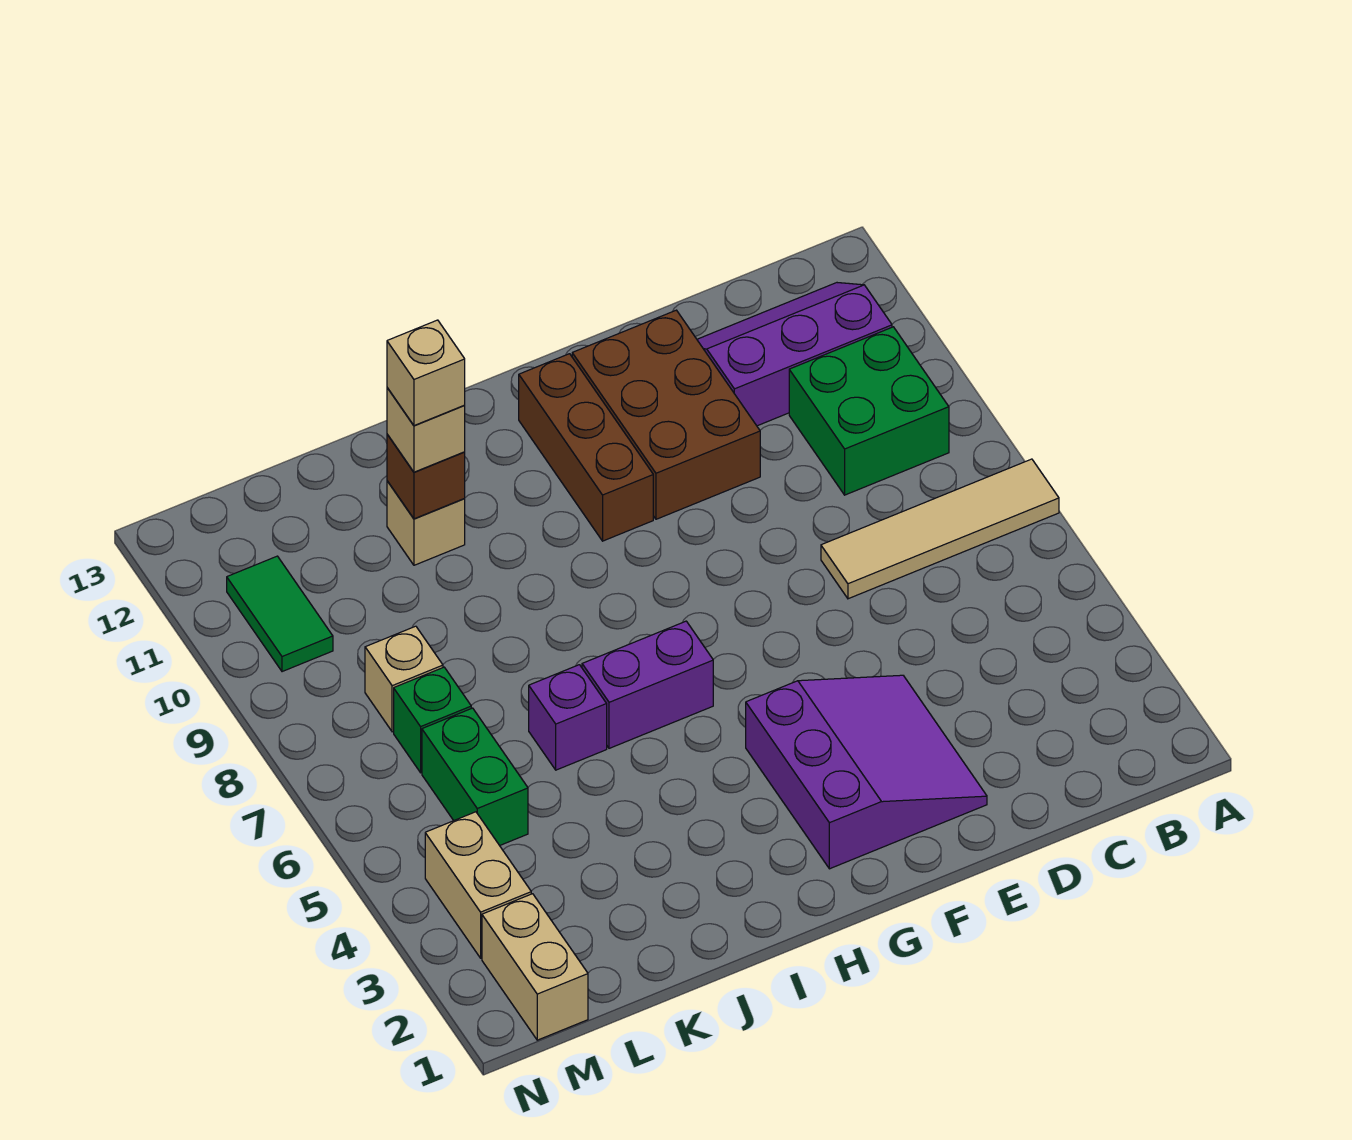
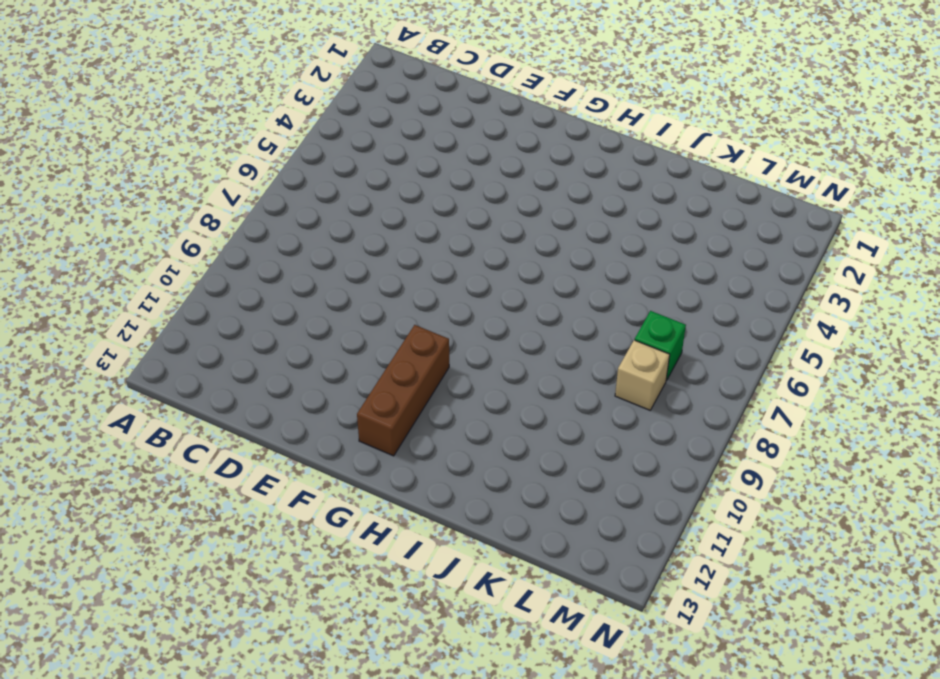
none -> tan tile A7:D7 level 1
none -> green brick B9:C10 level 1
none -> purple slope B11:D12 level 1 top 11

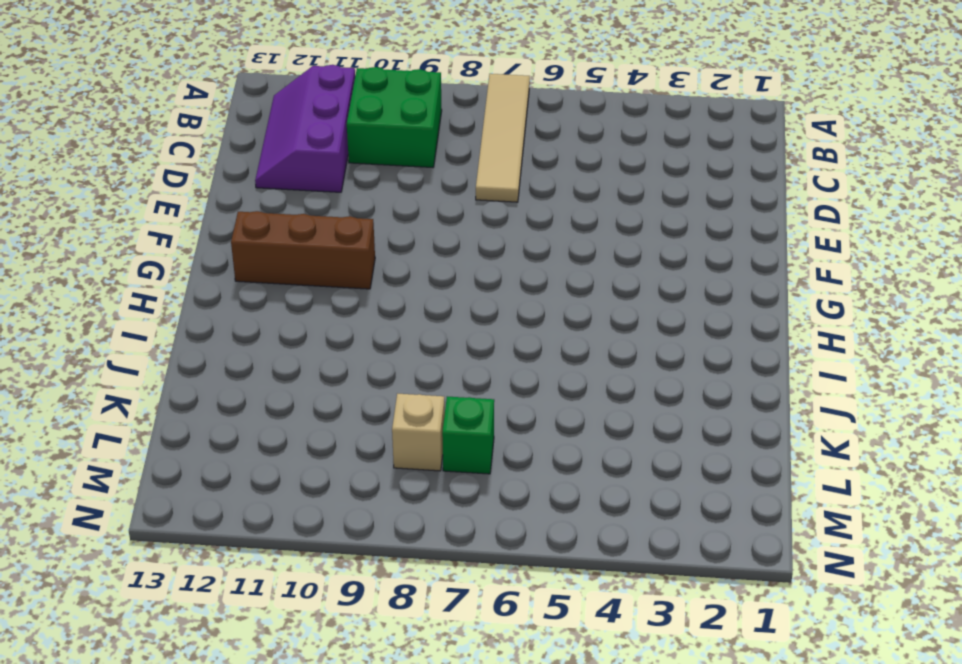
none -> purple slope E2:G4 level 1 top G
none -> brown brick E10:F12 level 1
none -> purple brick H6:I6 level 1

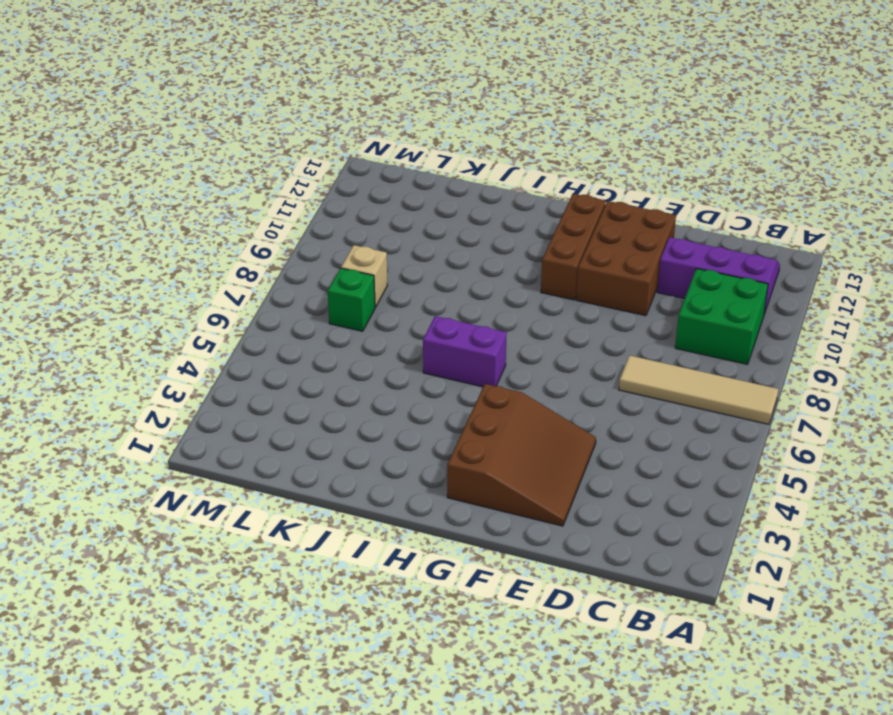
brown slope E2:G4 level 1 top G -> purple slope E2:G4 level 1 top G
none -> purple brick J6 level 1
none -> tan brick J11 level 1
none -> green brick L5:L6 level 1

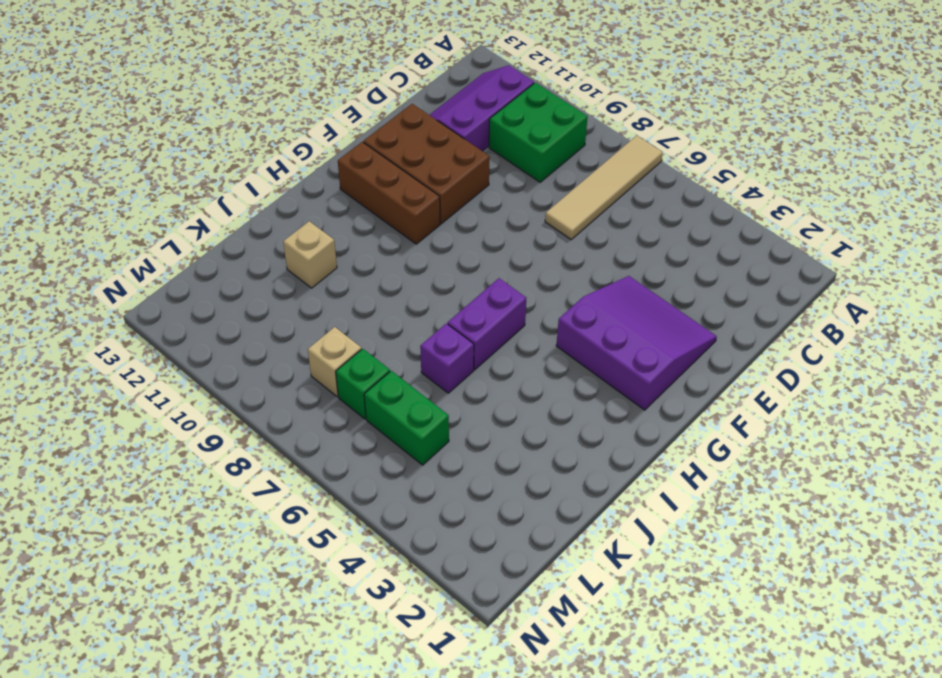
none -> tan brick M1:M2 level 1
none -> tan brick M3:M4 level 1
none -> green tile M10:M11 level 1

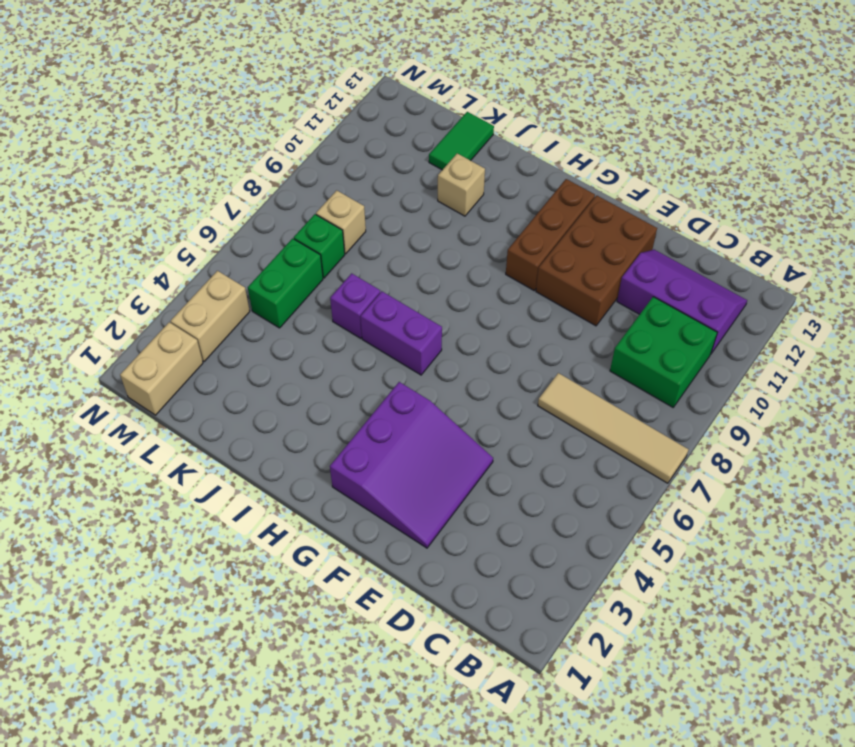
green tile K12:K13 level 1 -> green tile M10:M11 level 1
none -> brown brick J11 level 2
none -> tan brick J11 level 3
none -> tan brick J11 level 4

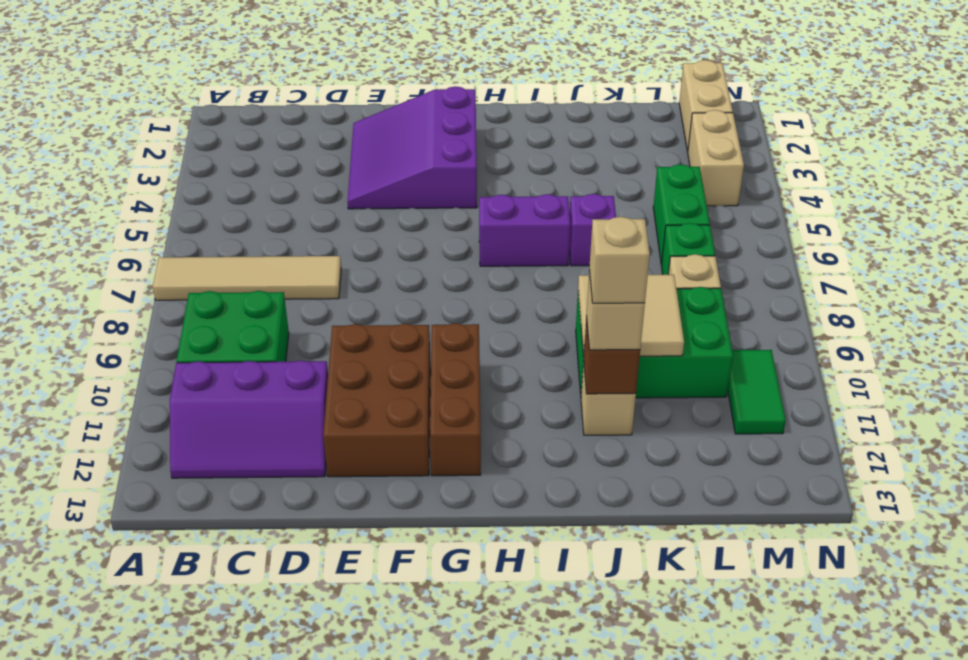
green brick J9:L10 level 1 -> none
tan tile J9:K10 level 2 -> none

